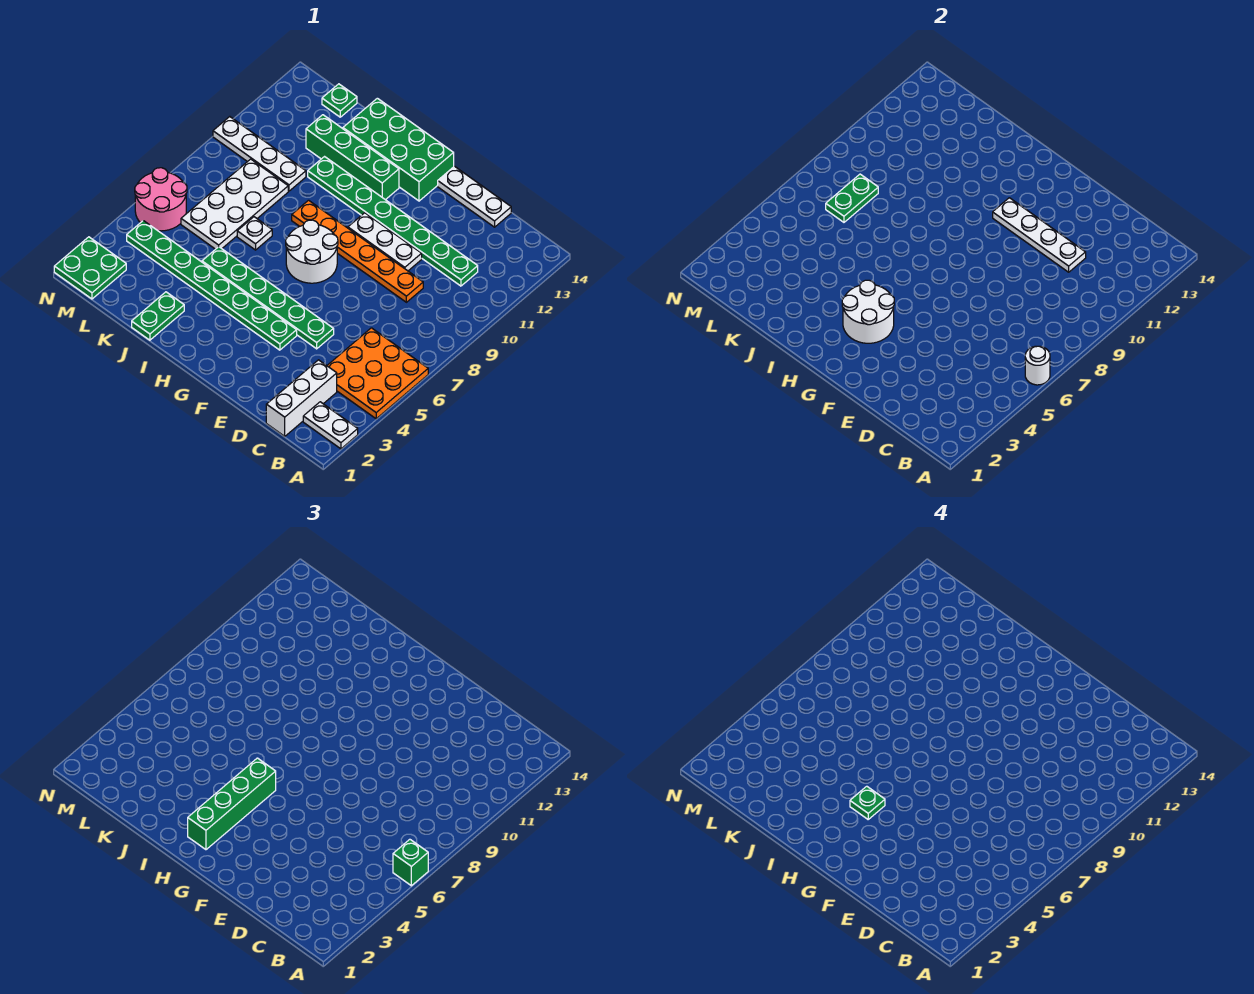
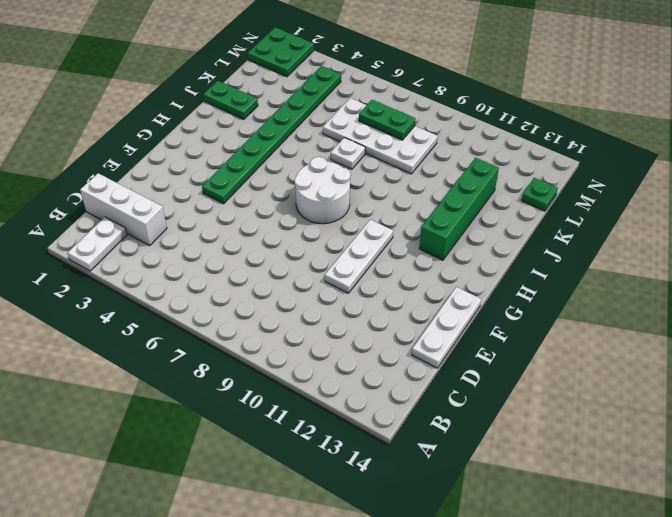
none -> orange plate A4:C6 level 1
none -> green plate C11:J11 level 1
none -> orange plate D9:I9 level 1

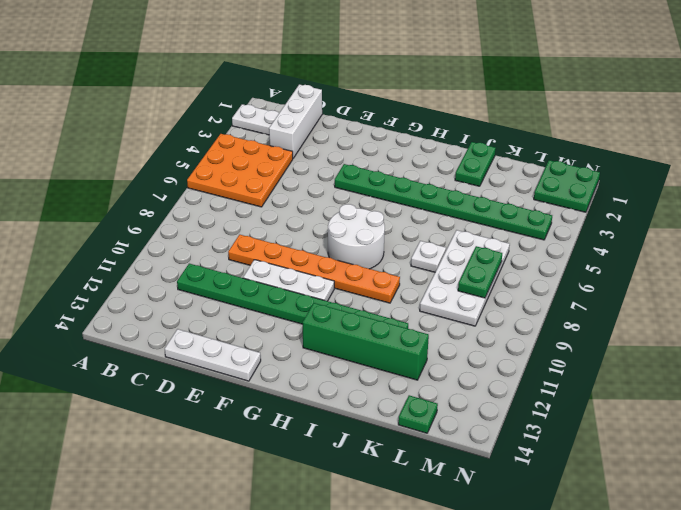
none -> green plate E5:J5 level 1
none -> green brick G13:J14 level 1
none -> white plate K10:N10 level 1

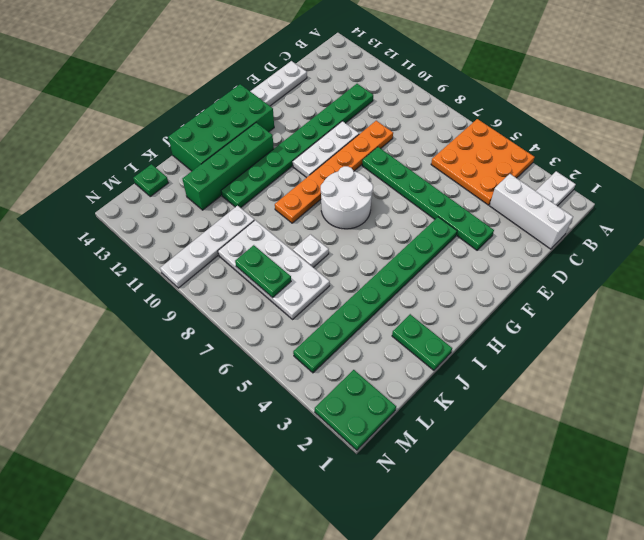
green plate E3:E8 level 1 -> green plate E5:J5 level 1
none -> pink round brick M5:N6 level 1
none -> white round brick A6 level 2
none -> white plate D11:G11 level 2

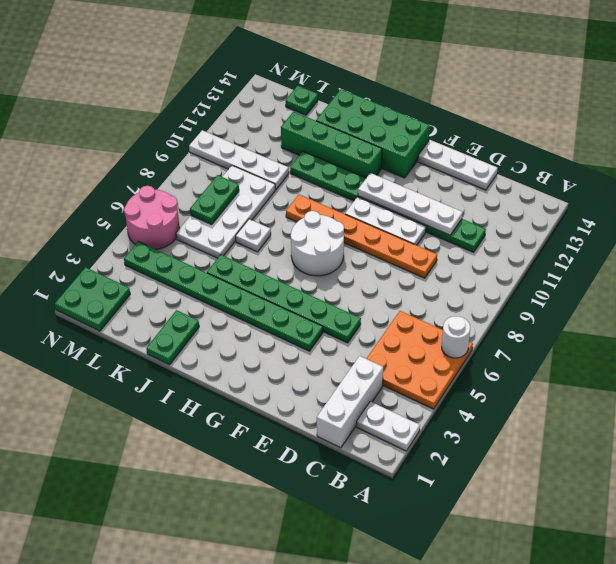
none -> white round brick G3:H4 level 2
none -> green brick A6 level 3
none -> green brick H2:H5 level 3

